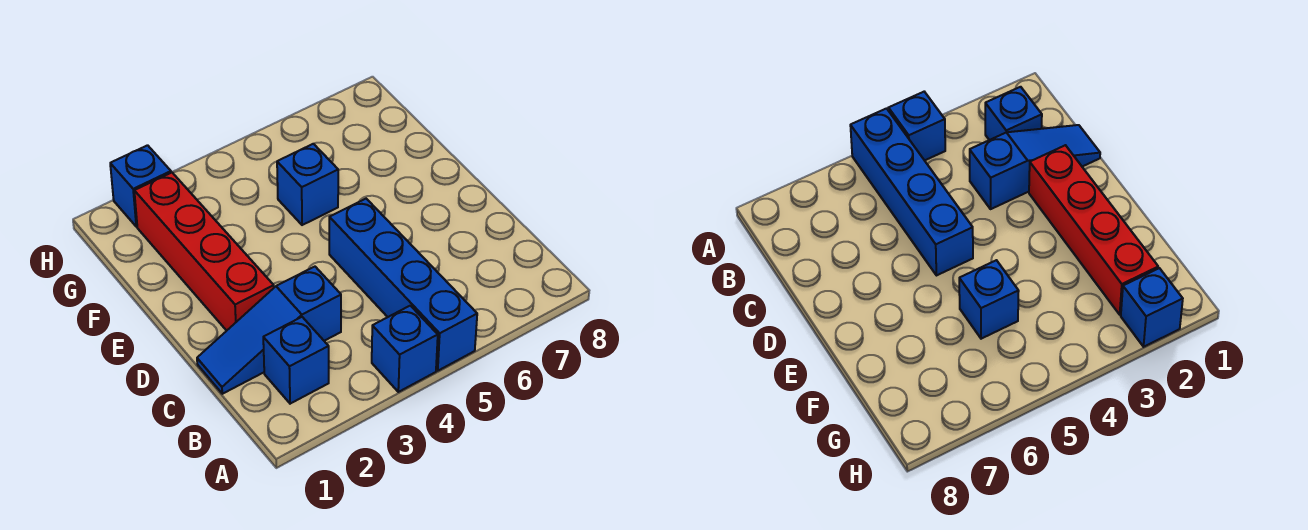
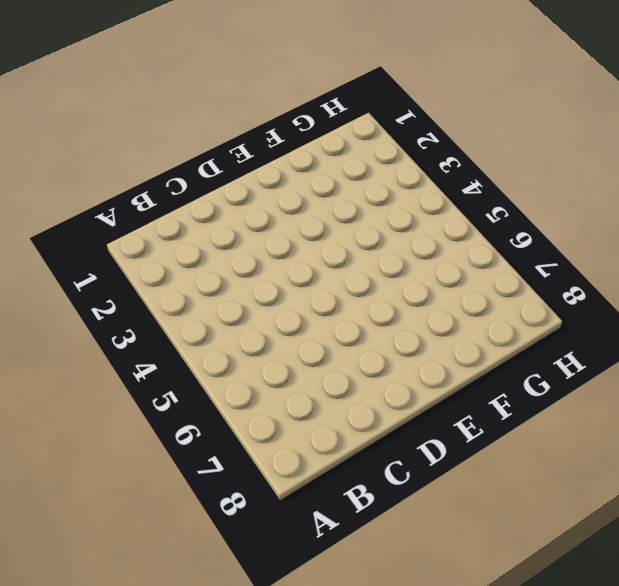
none -> blue brick A4 level 1
none -> blue brick A5:D5 level 1

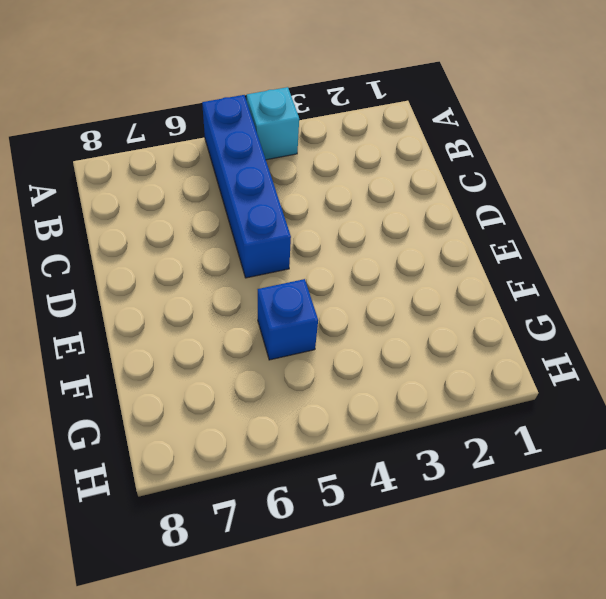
cyan brick A4 level 1 -> blue brick A4 level 1
none -> blue brick B2 level 1
none -> blue slope C1:C3 level 1 top 3

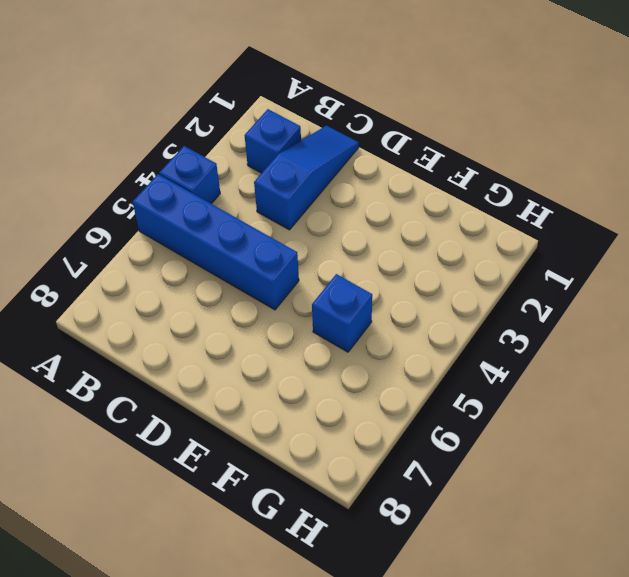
none -> red brick D2:G2 level 1
none -> blue brick H2 level 1

